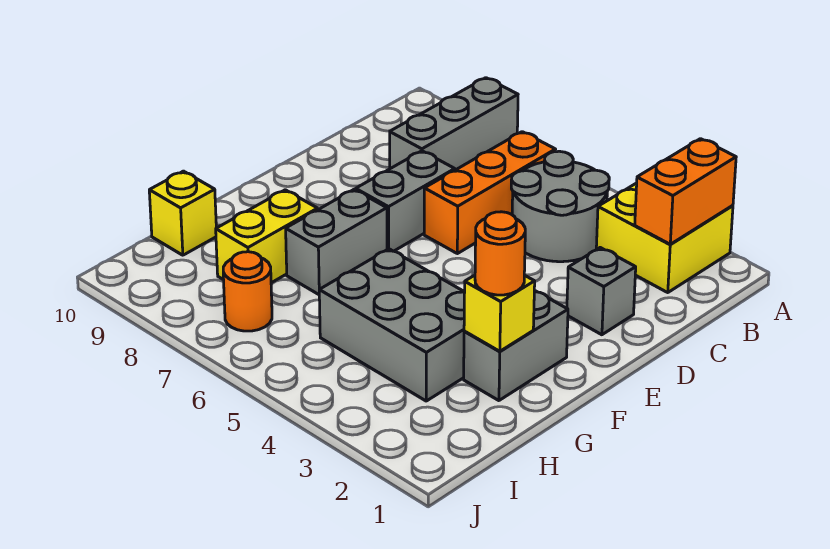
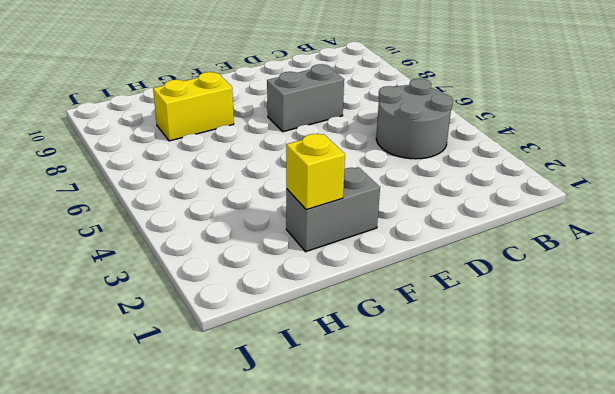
none -> yellow brick A2:B3 level 1
none -> grey brick A8:C8 level 1
none -> orange brick B6:D6 level 1

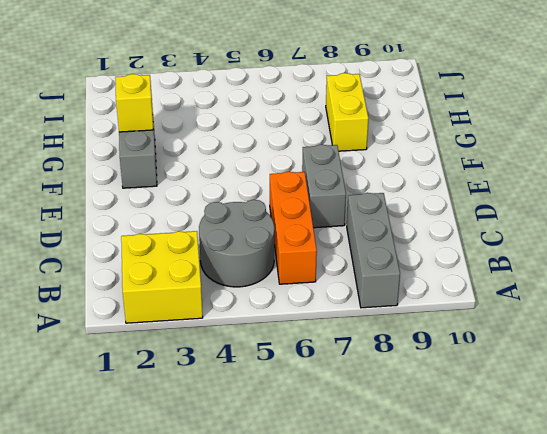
none -> grey brick D2 level 1
none -> grey brick F7:G7 level 1
none -> grey brick G3:H5 level 1

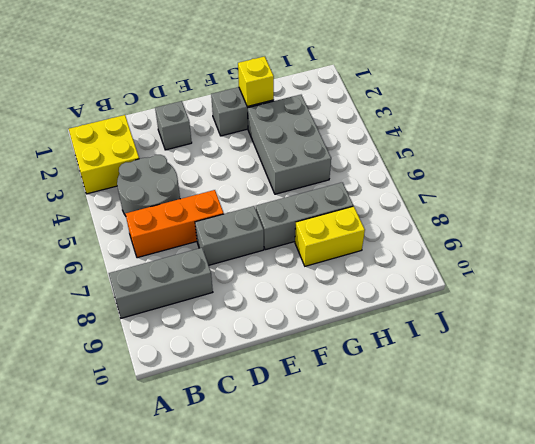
grey brick F7:H7 level 1 -> grey brick F7:G7 level 1
none -> yellow brick H10 level 1
none -> orange round brick I7 level 1
none -> orange brick A2:B2 level 2

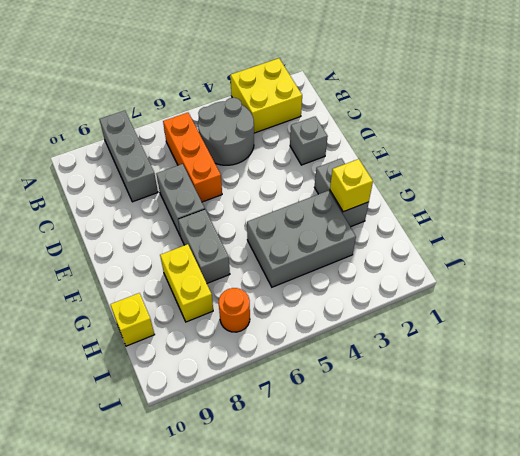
none -> orange brick A2:B2 level 2
none -> orange round brick G2 level 3

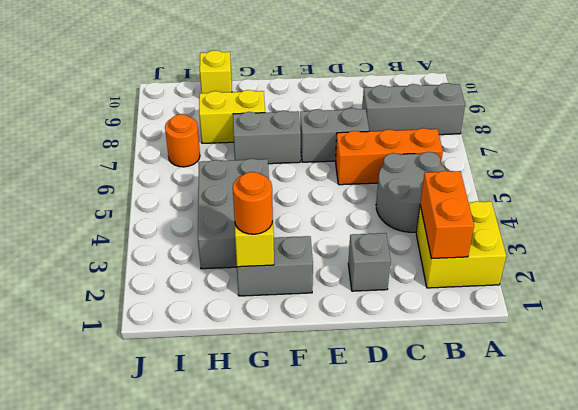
orange brick B2:B3 level 2 -> orange brick A2:B2 level 2

